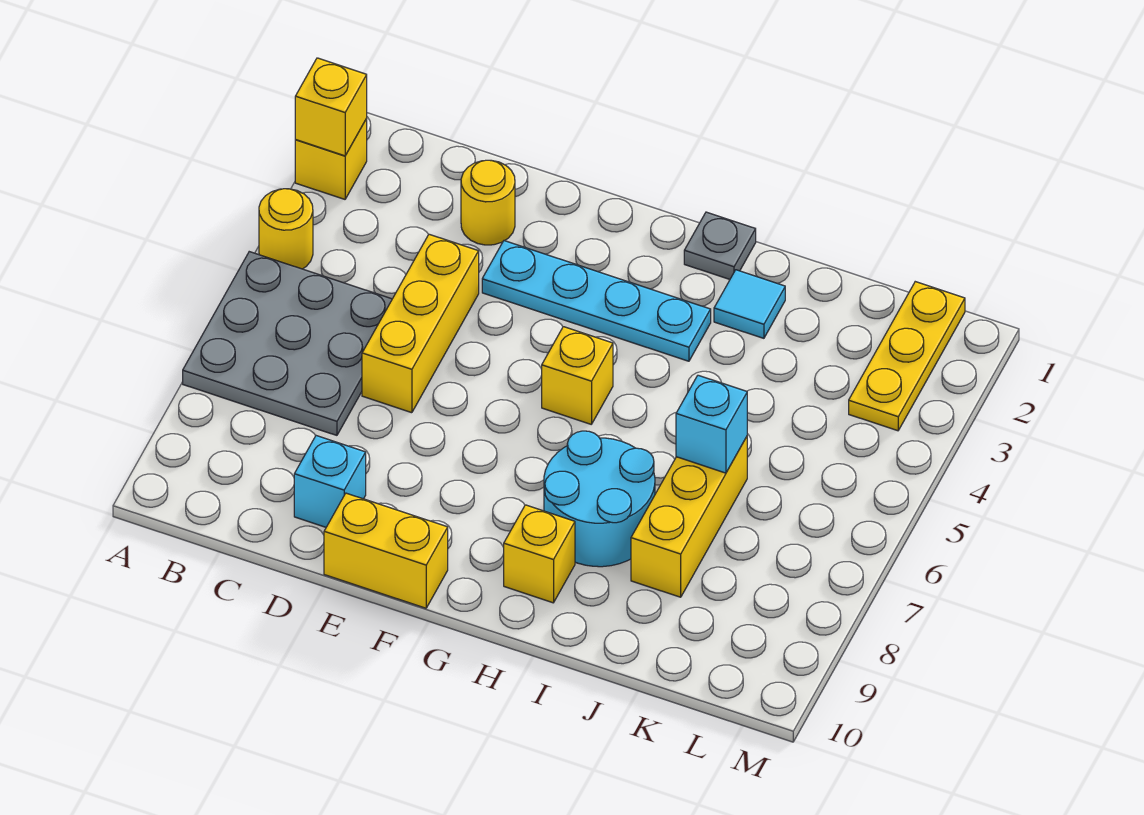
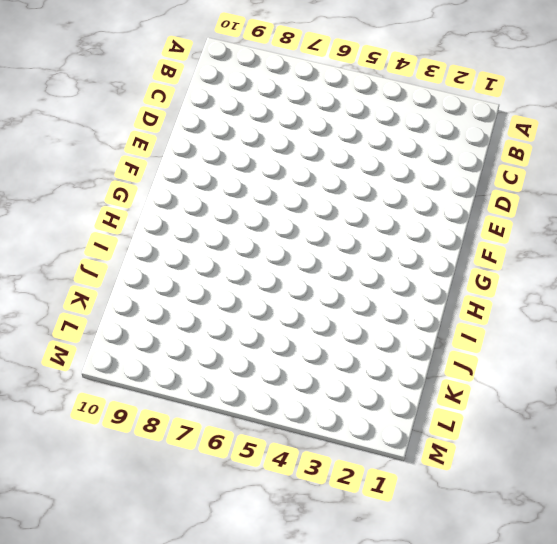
none -> yellow brick A2 level 1
none -> yellow round brick A4 level 1
none -> grey plate A5:C7 level 1

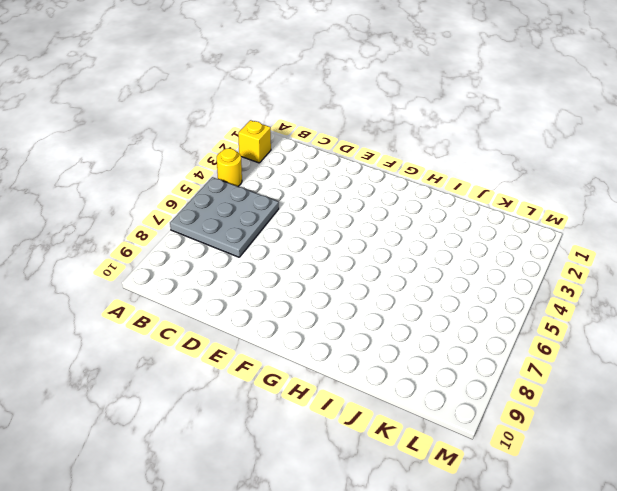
none -> yellow round brick D2 level 1
none -> yellow brick D4:D6 level 1
none -> cyan brick D9 level 1

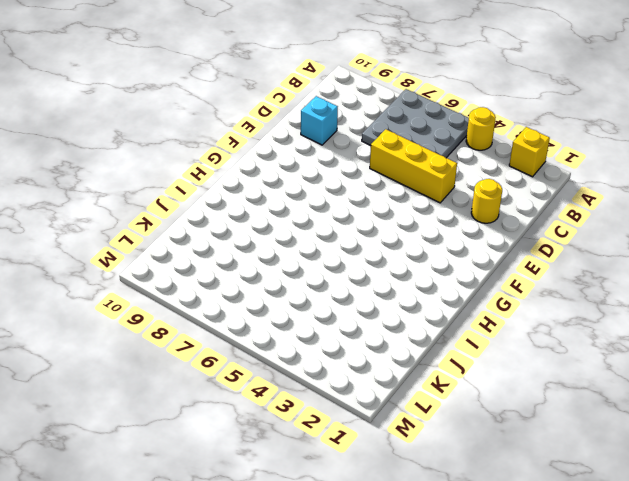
none -> cyan plate E3:H3 level 1
none -> yellow brick E10:F10 level 1
none -> yellow brick G5 level 1

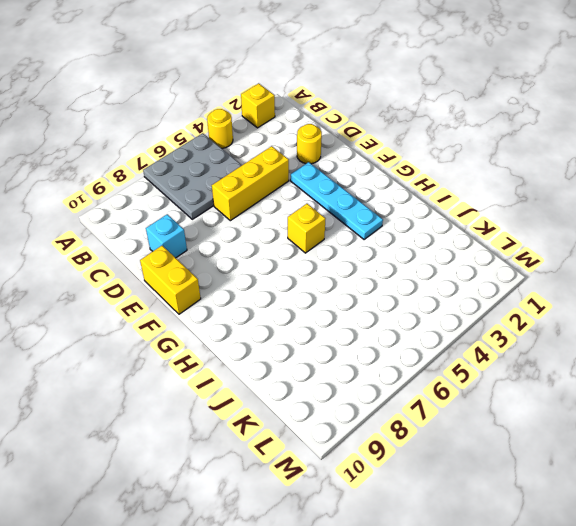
none -> grey plate H1 level 1
none -> cyan round brick H7:I8 level 1
none -> yellow brick H9 level 1

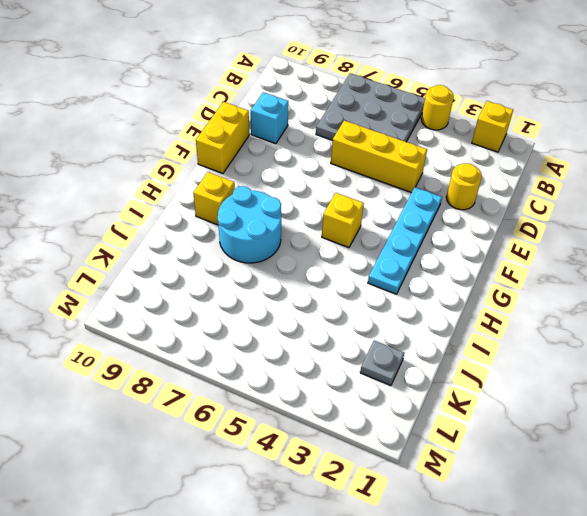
grey plate K2 level 1 -> grey plate H1 level 1
none -> cyan tile I2 level 1
none -> yellow brick J6:J8 level 1
none -> yellow plate L1:L3 level 1

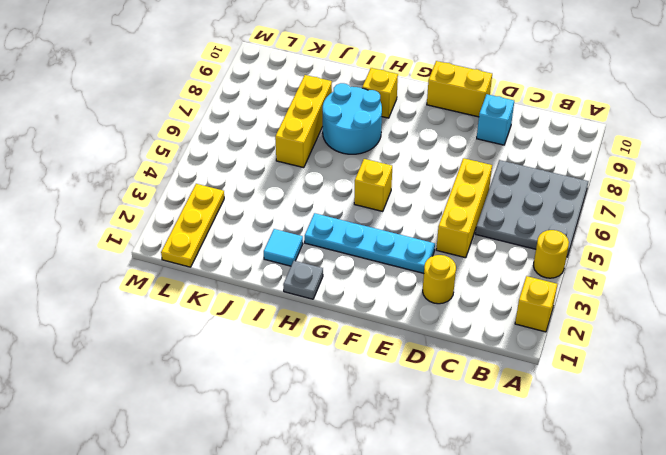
none -> yellow brick A2 level 2
none -> cyan brick J6 level 2

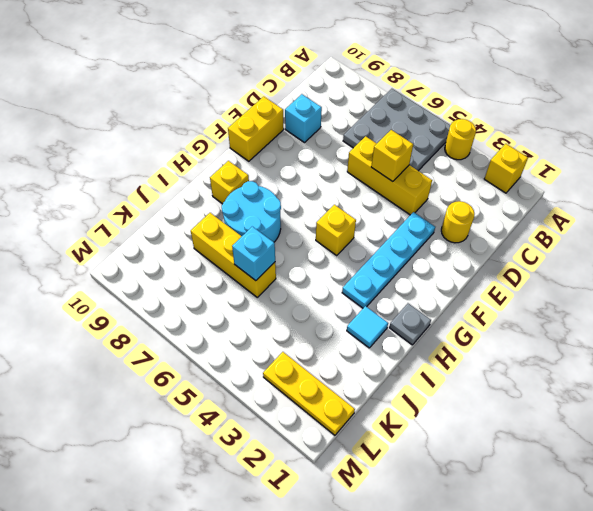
yellow brick D5 level 2 -> yellow brick A2 level 2

